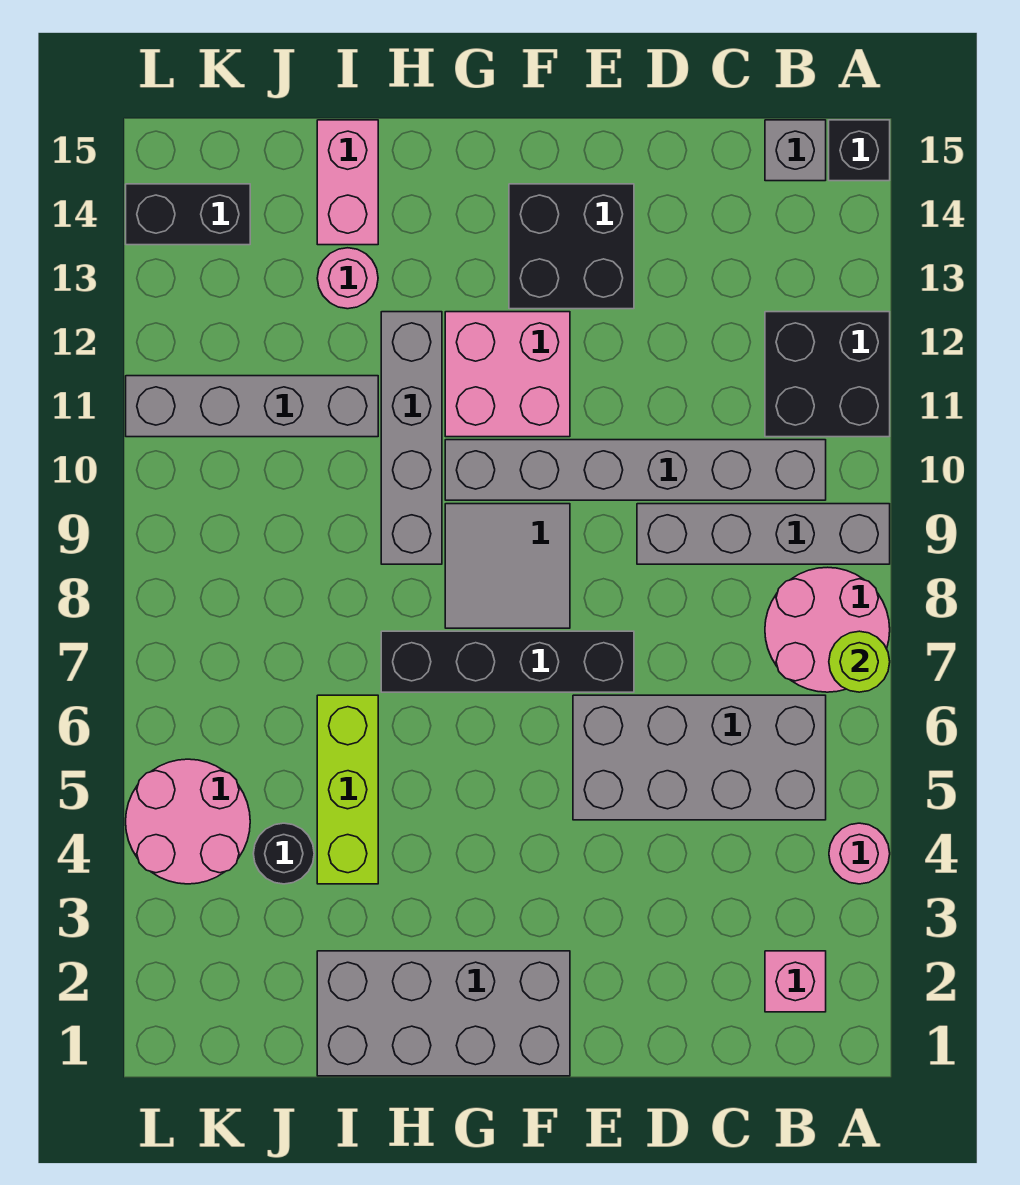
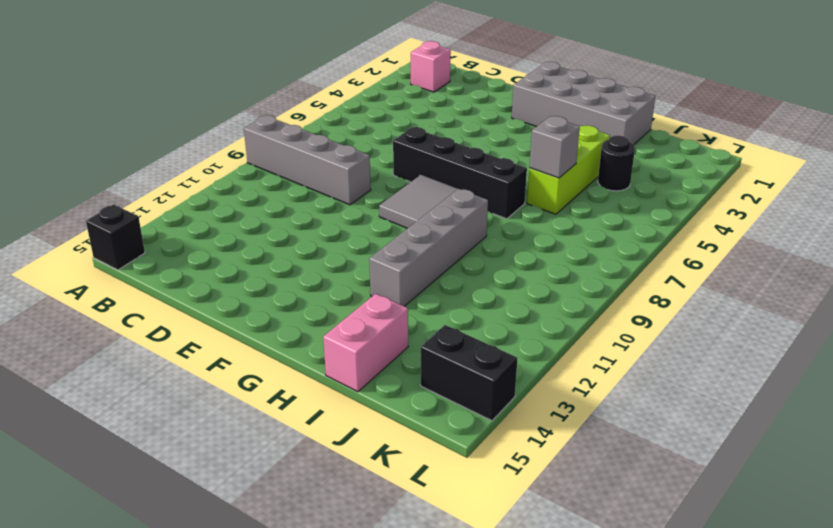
grey brick I6 level 2 -> grey brick B15 level 1
none -> pink round brick A4 level 1
none -> pink round brick A7:B8 level 1
none -> black brick A11:B12 level 1

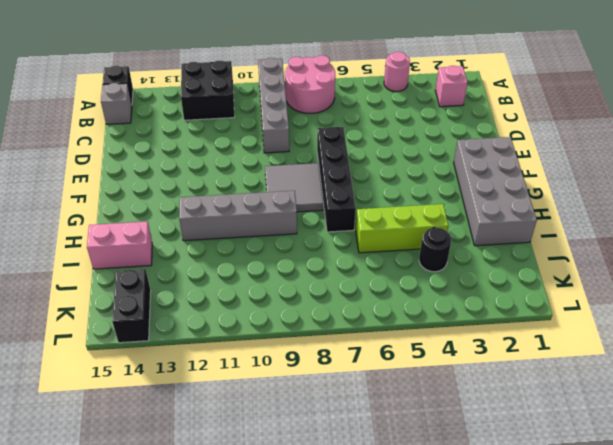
none -> grey brick B5:E6 level 1
none -> grey brick B10:G10 level 1
none -> black brick E13:F14 level 1

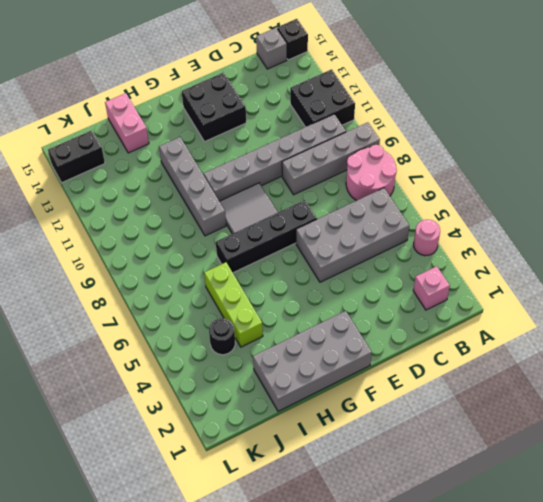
none -> pink brick F11:G12 level 1
none -> grey brick I11:L11 level 1
none -> pink round brick I13 level 1

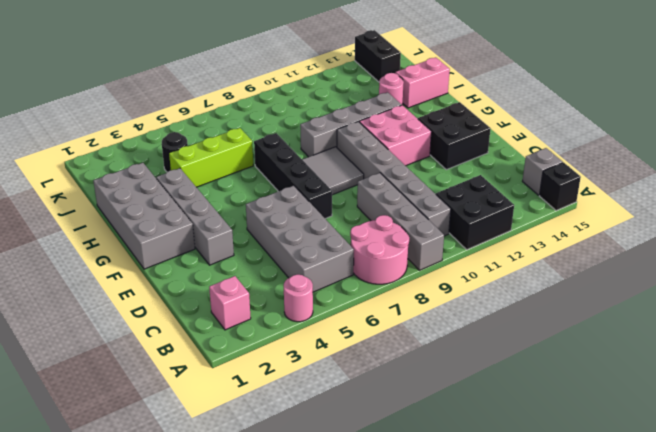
grey brick E3:H3 level 1 -> grey brick I11:L11 level 1
none -> pink round brick K4:L5 level 1
none -> lime round brick A7 level 2

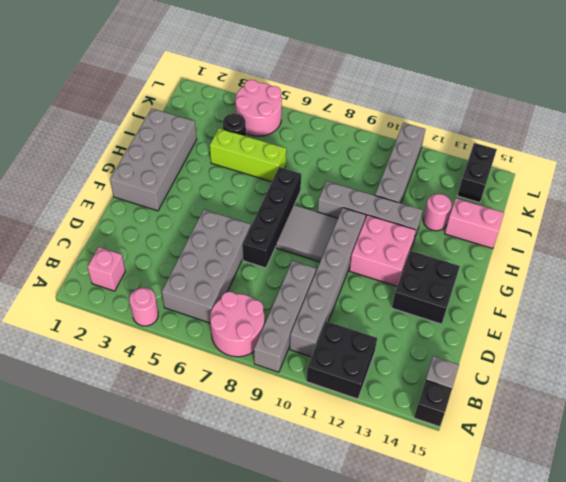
none -> lime round brick A7 level 2

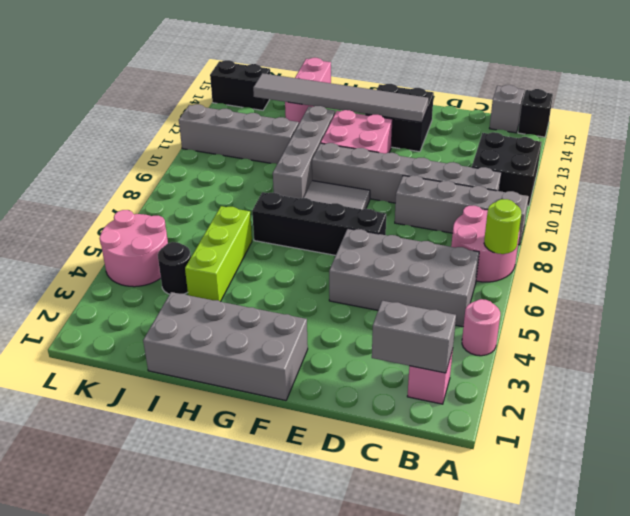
grey brick B2:C2 level 2 -> none
grey tile E13:J13 level 2 -> none

